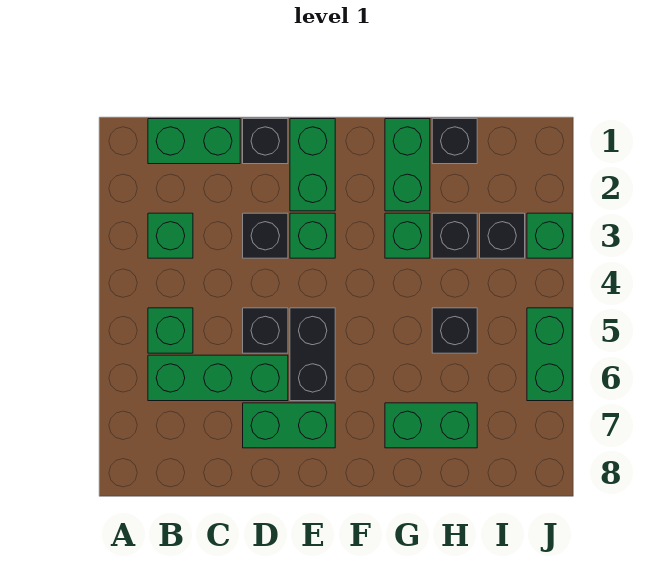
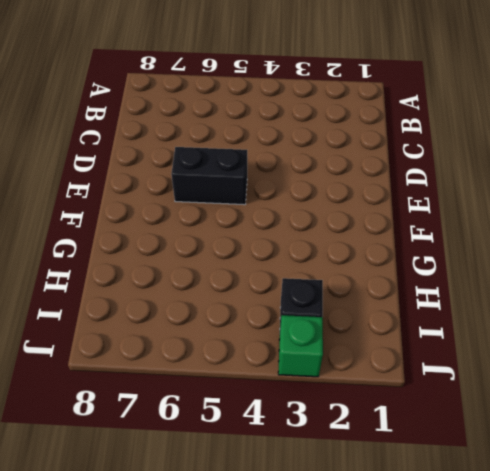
none -> green brick B1:C1 level 1
none -> green brick B3 level 1
none -> green brick B5 level 1

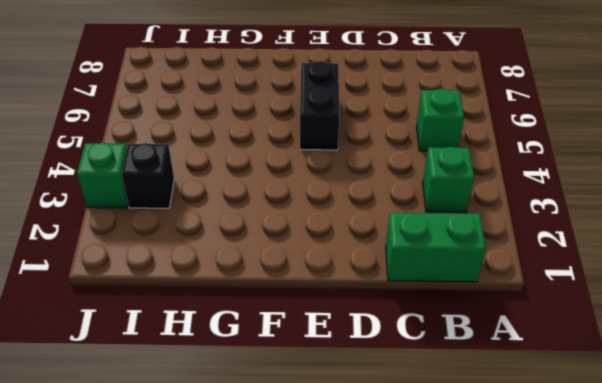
none -> green brick B6:D6 level 1
none -> black brick D1 level 1
none -> black brick D3 level 1

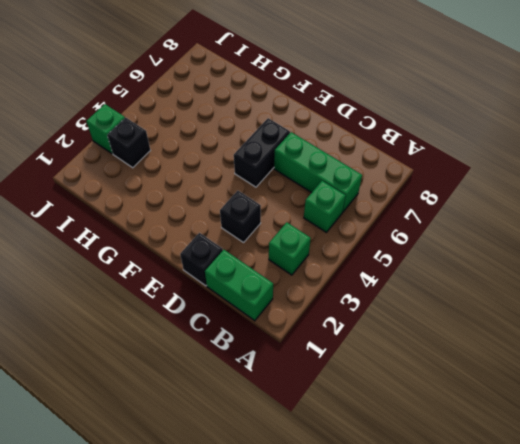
none -> black brick D5 level 1
none -> green brick D7:E7 level 1
none -> green brick E1:E2 level 1

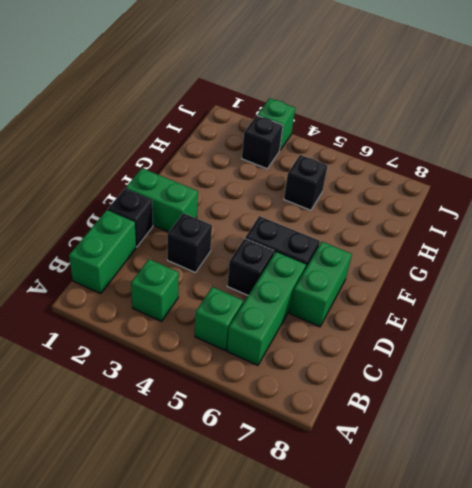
none -> green brick E3 level 1
none -> green brick G1:G2 level 1
none -> green brick G3 level 1

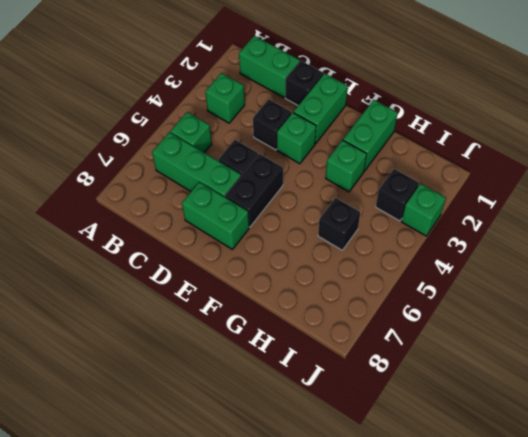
none -> green brick G7:H7 level 1
none -> black brick H1 level 1
none -> black brick H3 level 1

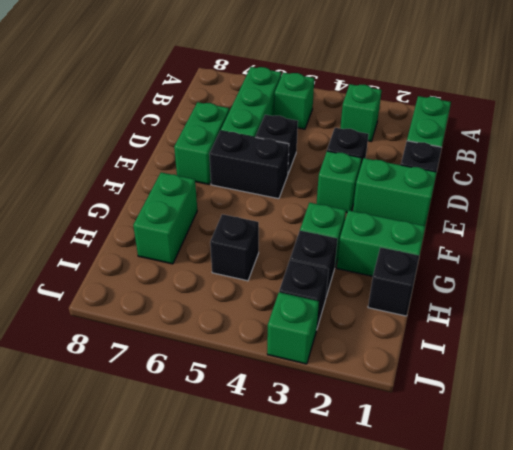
none -> green brick J5:J6 level 1

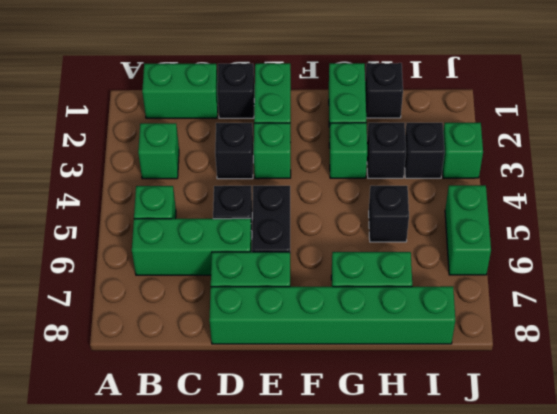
green brick D8:I8 level 1 -> none

